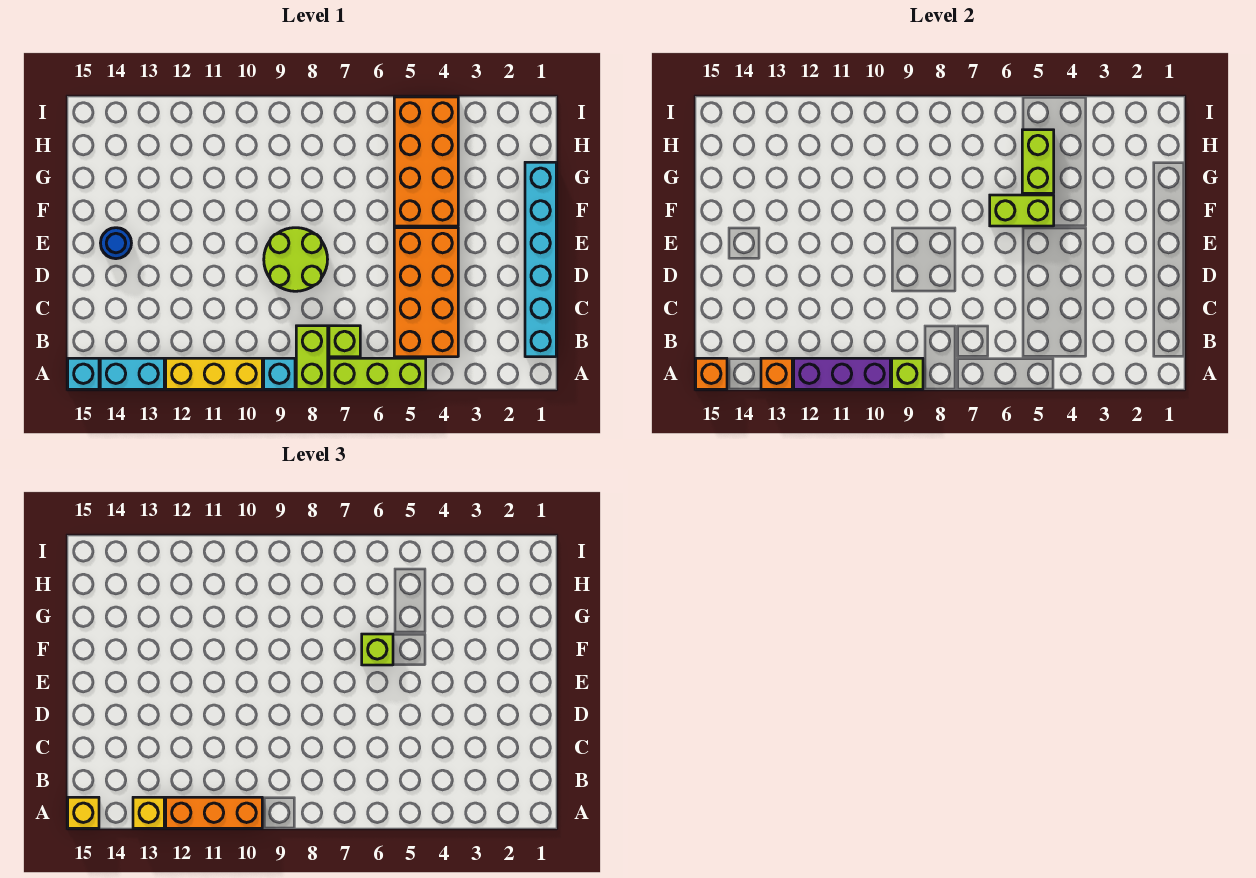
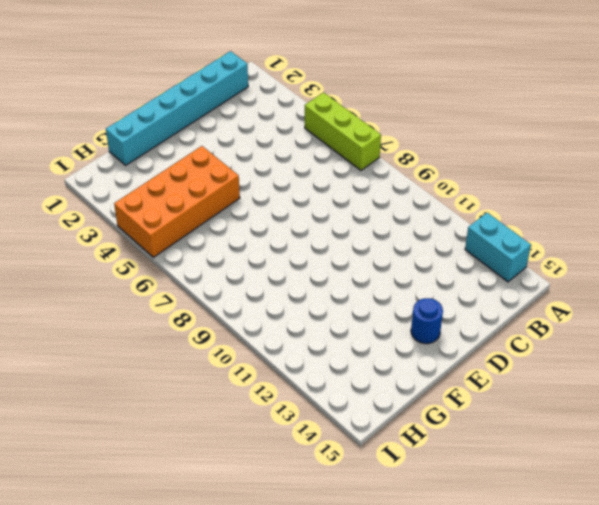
none -> lime brick A8:B8 level 1
none -> cyan brick A9 level 1
none -> yellow brick A10:A12 level 1

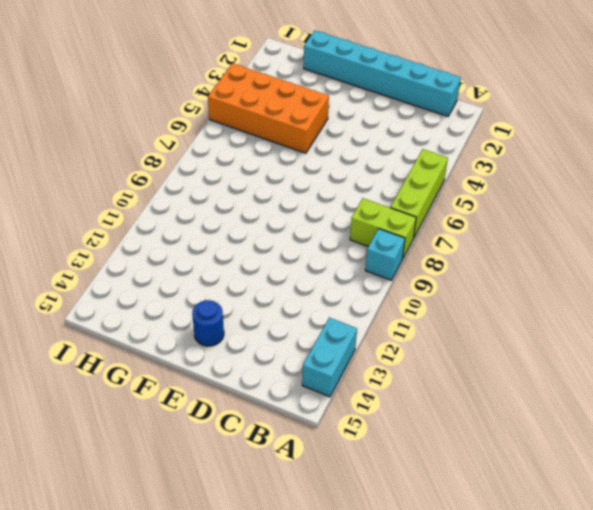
none -> yellow brick A10:A12 level 1
none -> cyan brick A15 level 1
none -> orange brick B4:E5 level 1

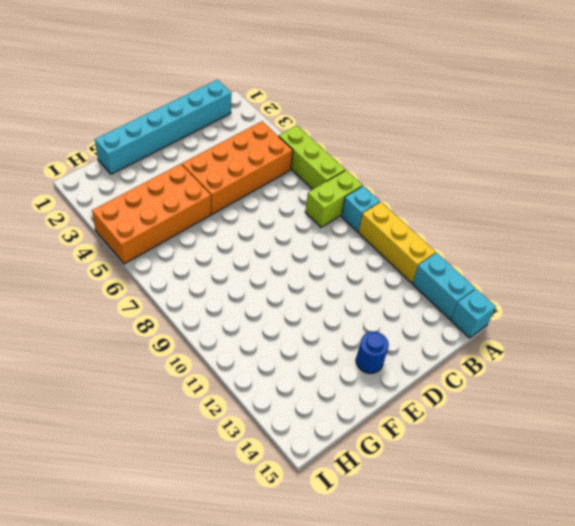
none -> lime brick B7 level 1
none -> lime round brick D8:E9 level 1
none -> lime brick A9 level 2

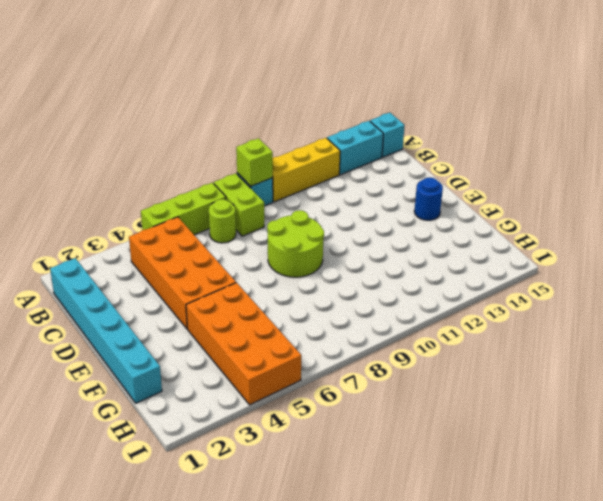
lime round brick B7 level 1 -> lime brick B7 level 1
none -> purple brick A10:A12 level 2
none -> orange brick A13 level 2
none -> orange brick A15 level 2

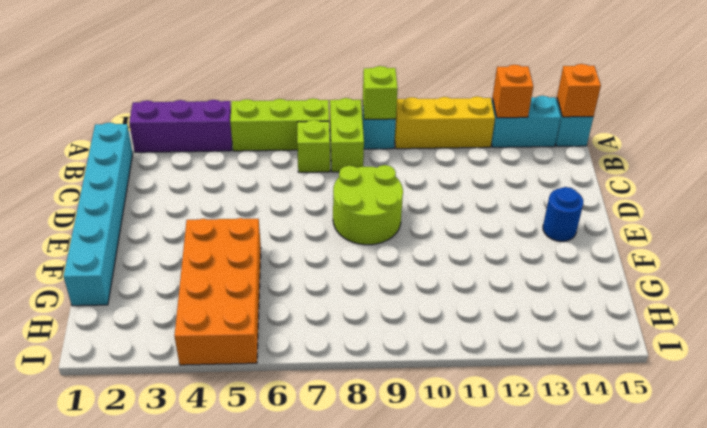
purple brick A2:A4 level 1 -> purple brick A10:A12 level 2
none -> orange brick B4:E5 level 1
none -> lime brick F5:F6 level 2
none -> lime brick G5:H5 level 2

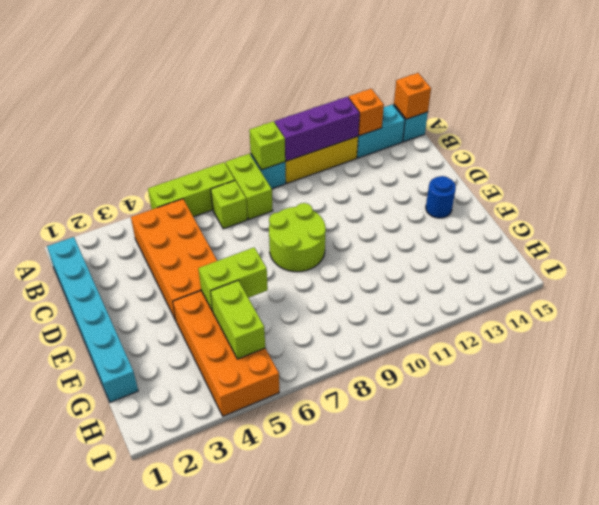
none -> orange brick A10:A12 level 3
none -> yellow brick A13 level 3
none -> yellow brick A15 level 3

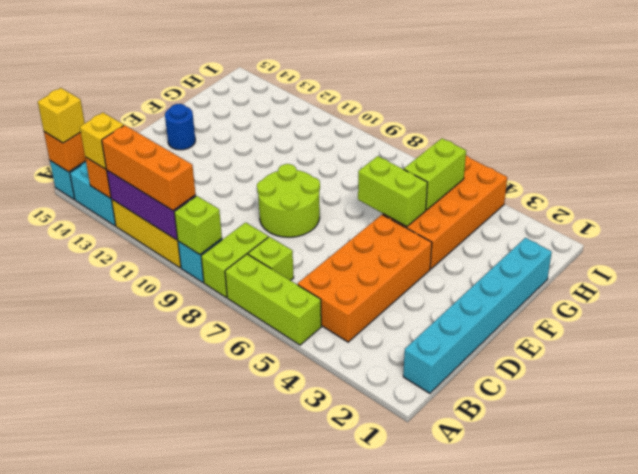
none -> lime brick F6 level 3

